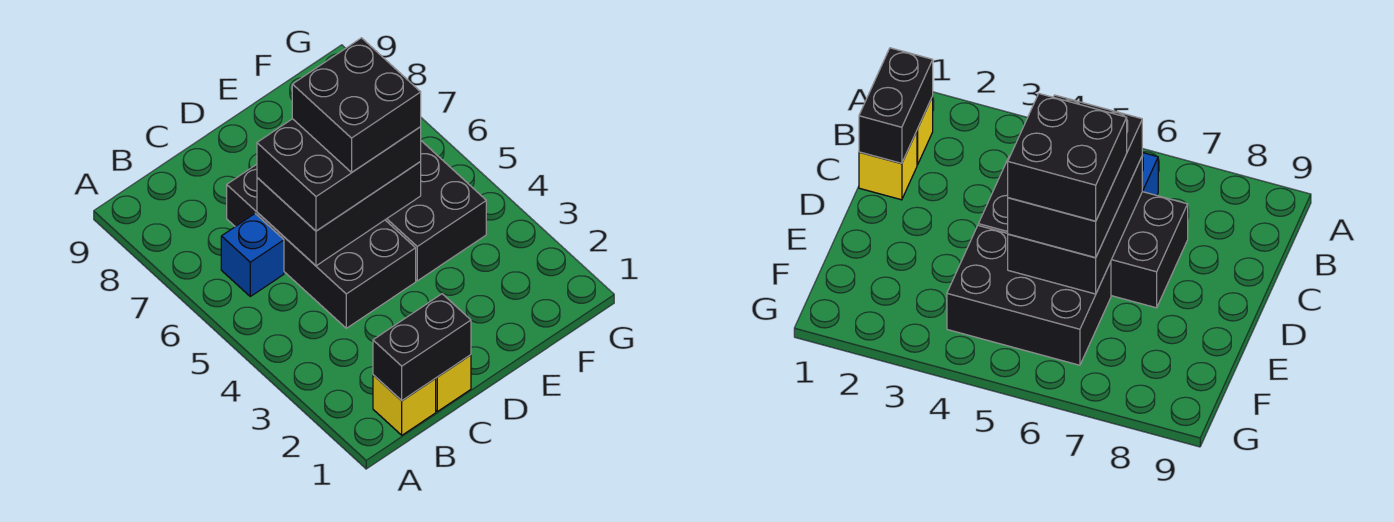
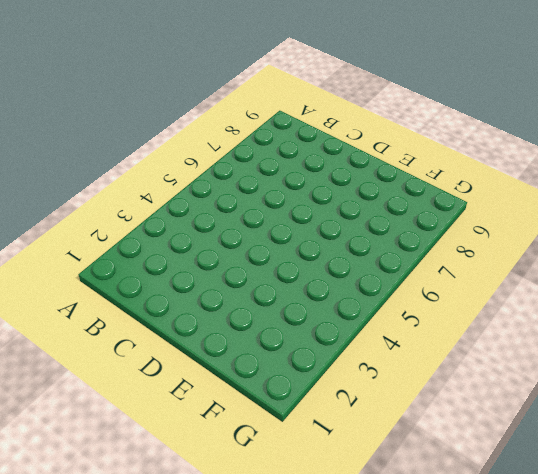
none -> yellow brick B1 level 1
none -> blue brick B6 level 1

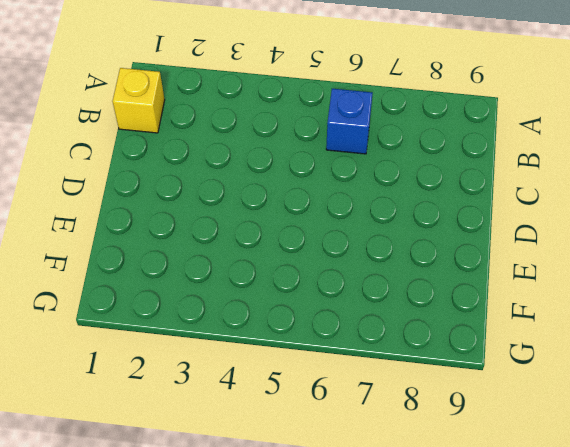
none -> yellow brick C1 level 1
none -> black brick C4:D7 level 1

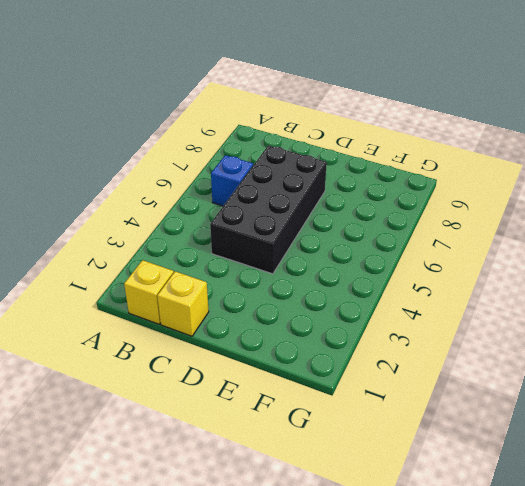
none -> black brick E4:F6 level 1
none -> black brick B1:C1 level 2

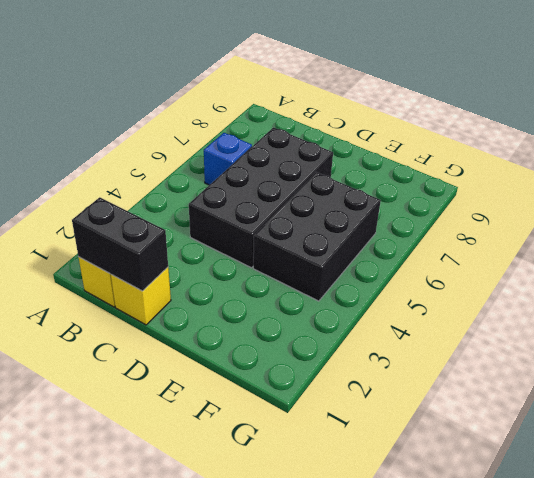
none -> black brick C5:E6 level 2
none -> black brick C5:E6 level 3

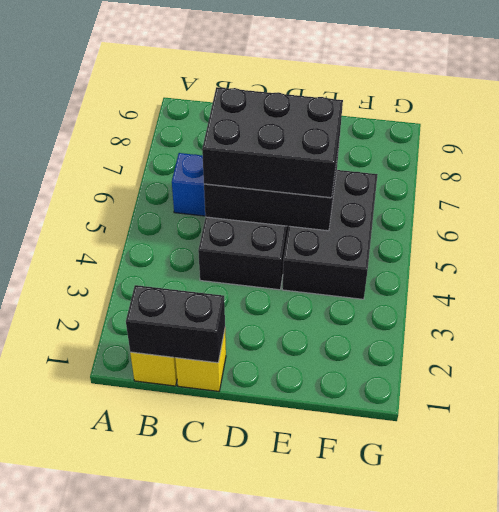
none -> black brick D5:E6 level 4

